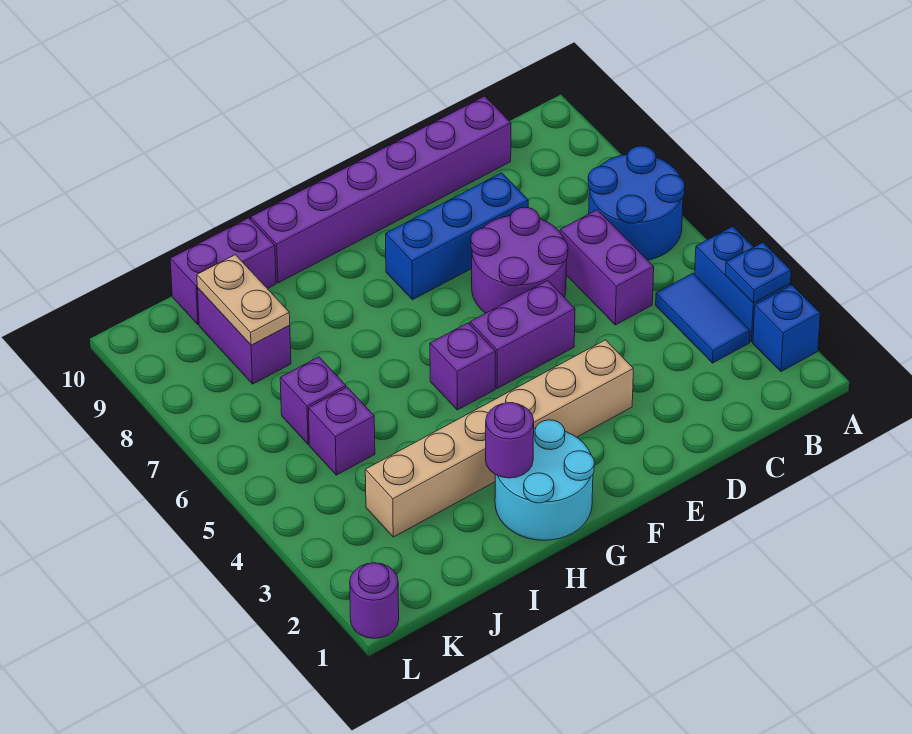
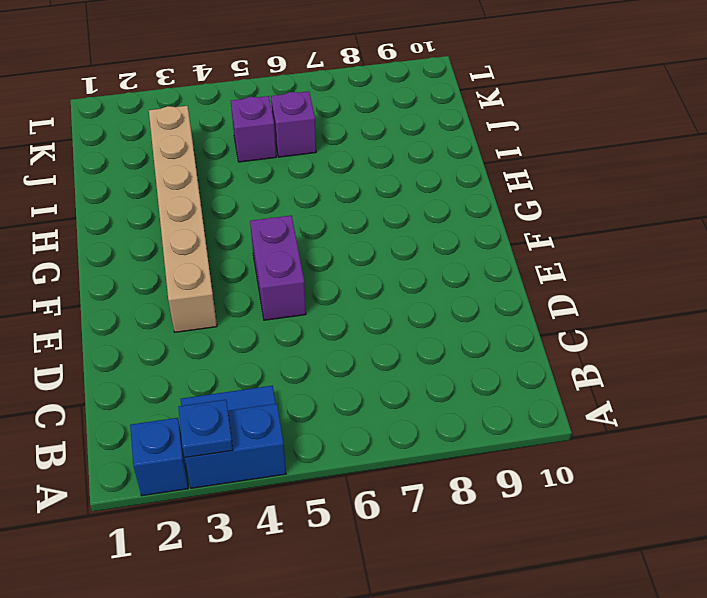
none -> blue round brick A6:B7 level 1
none -> purple brick C5:C6 level 1
none -> purple brick C10:H10 level 1

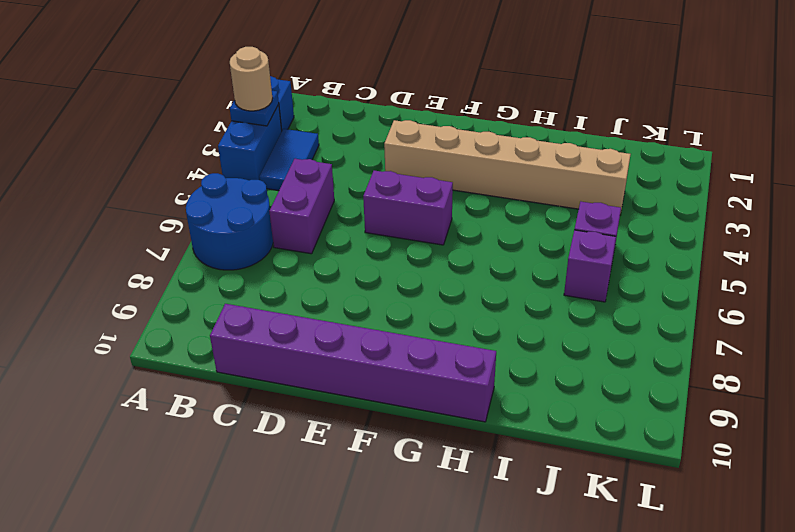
tan round brick A3 level 3 -> none
none -> purple round brick D6:E7 level 1
none -> blue brick D8:F8 level 1
none -> cyan round brick G1:H2 level 1

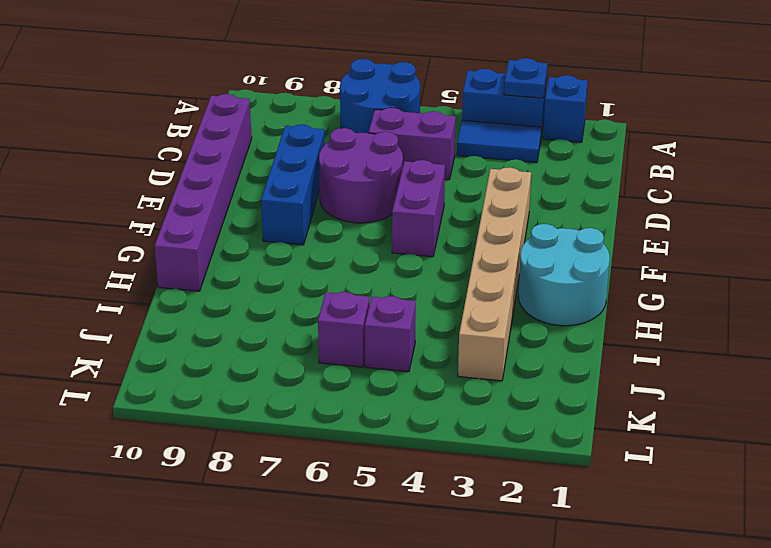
none -> purple brick G5 level 1
none -> purple brick I10:J10 level 1
none -> purple brick J8:J9 level 1

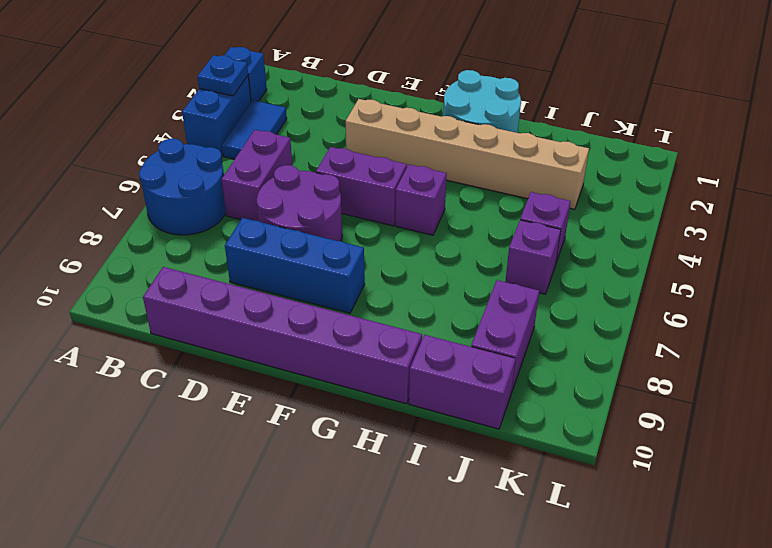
none -> purple round brick L1 level 1
none -> purple round brick H2 level 2
none -> tan plate J8:J9 level 2

